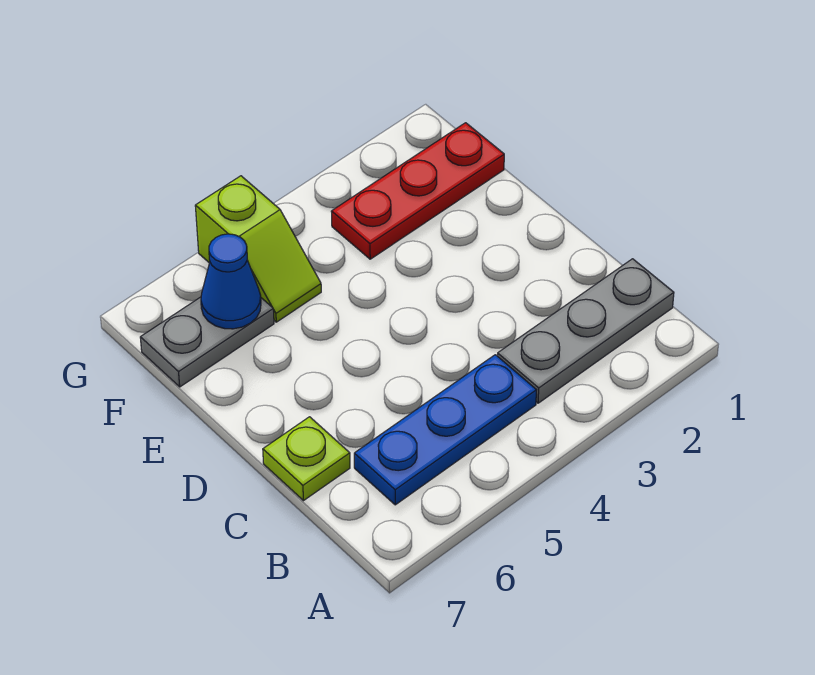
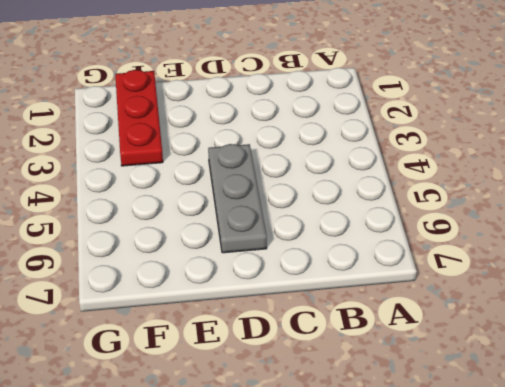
grey plate D4:D6 level 1 -> grey plate B1:B3 level 1
none -> blue plate B4:B6 level 1
none -> lime plate C7 level 1

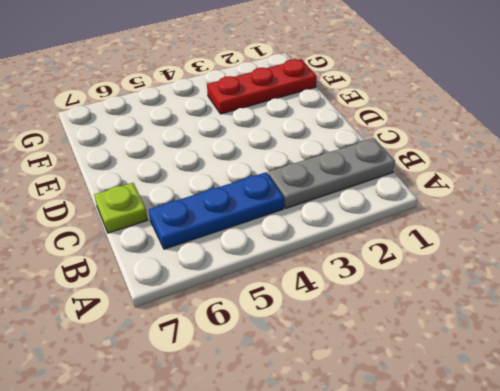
none -> lime slope F5:G5 level 1 top G
none -> grey plate F6:F7 level 1

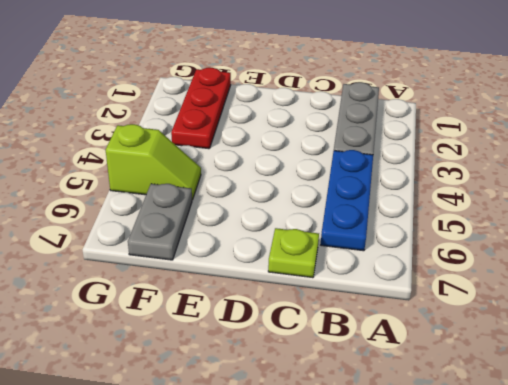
none -> blue cone F6 level 2

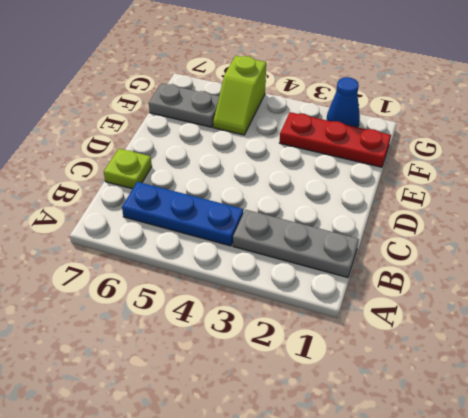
blue cone G2 level 1 -> blue cone F6 level 2

